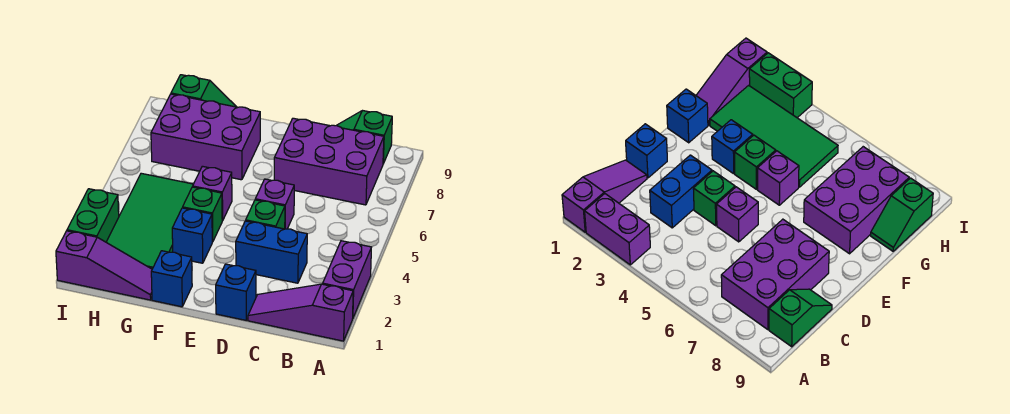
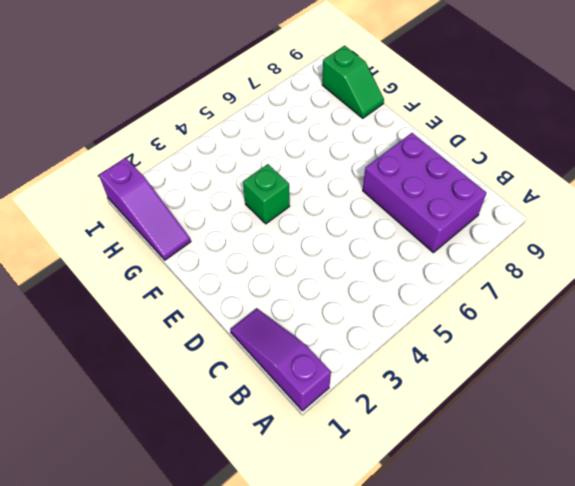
none -> purple brick A2:A3 level 1
none -> green slope B9:C9 level 1 top B
none -> blue brick C3:D3 level 1

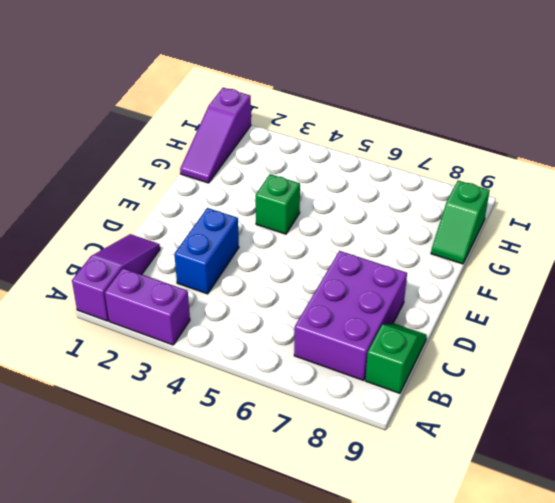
none -> blue brick D1 level 1
none -> green brick D4 level 1
none -> purple brick D5 level 1

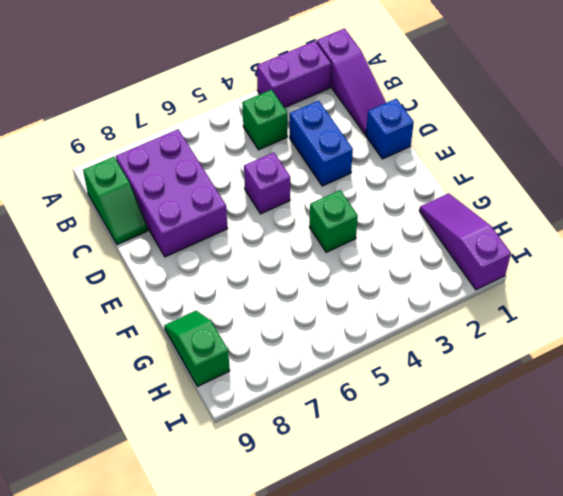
green brick B4 level 1 -> green brick D4 level 1
none -> blue brick F1 level 1
none -> blue brick F3 level 1
none -> purple brick F5 level 1

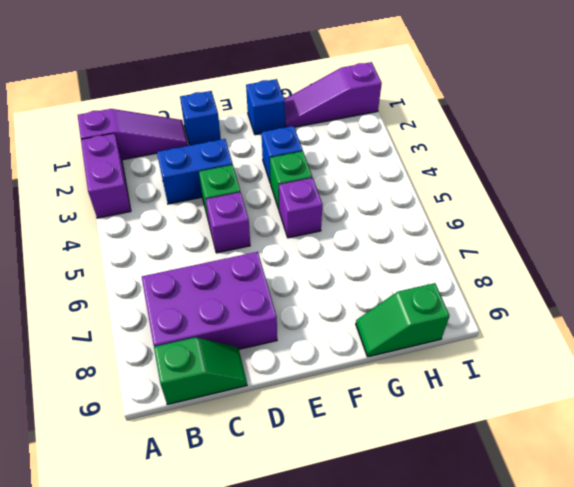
none -> purple brick F7:H8 level 1
none -> green tile G2:H5 level 1
none -> green brick I2:I3 level 1

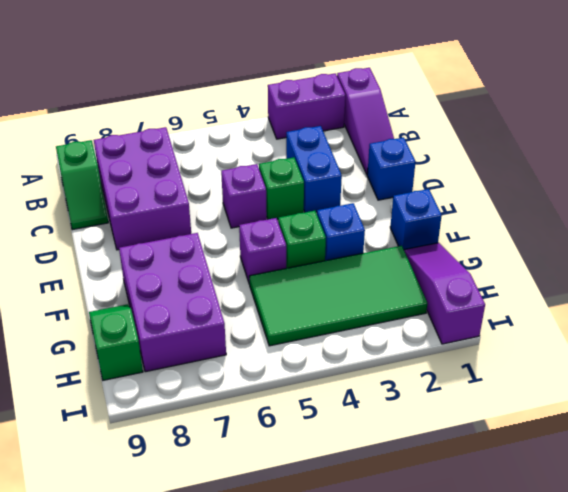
none -> green brick I2:I3 level 1

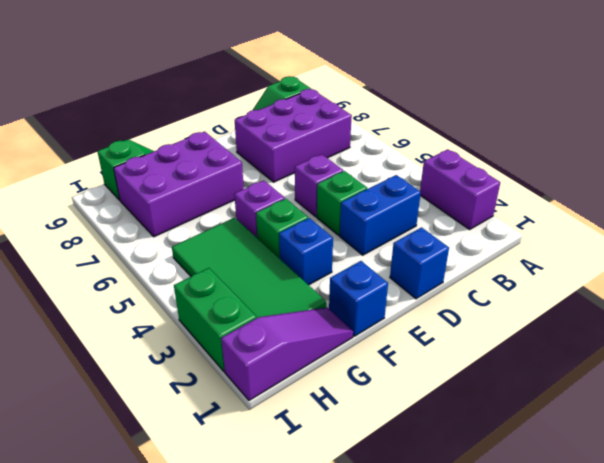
none -> purple slope A1:C1 level 1 top A

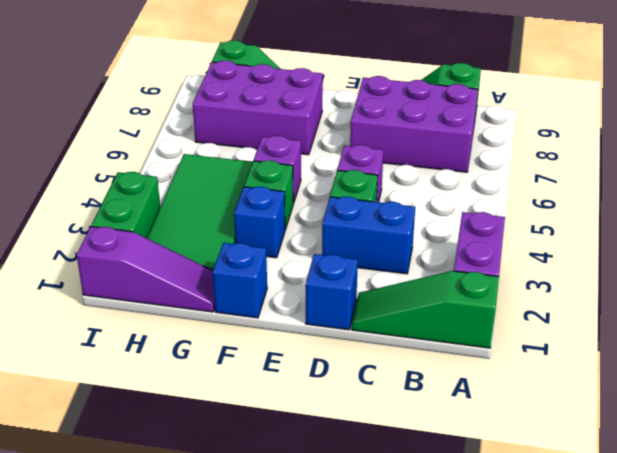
green slope A1:C1 level 1 top A -> purple slope A1:C1 level 1 top A

